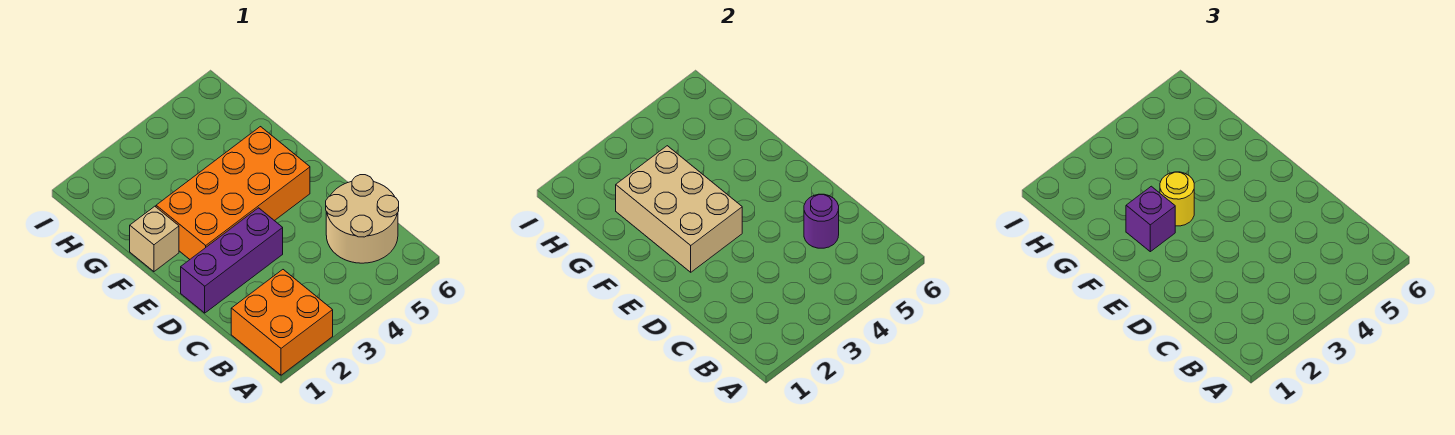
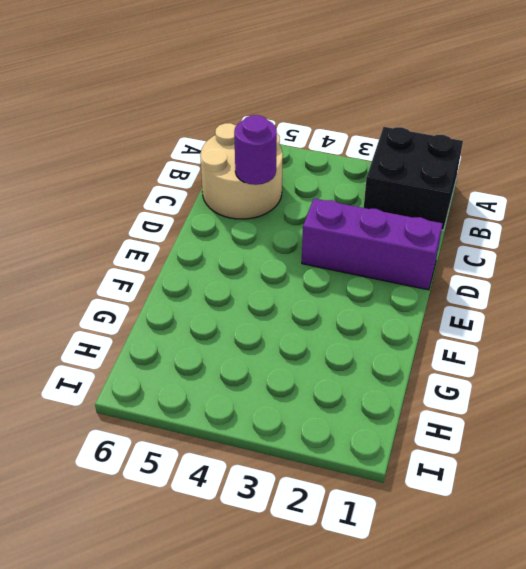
black brick A1:B2 level 1 -> orange brick A1:B2 level 1
none -> orange brick E2:F5 level 1
none -> tan brick F1 level 1

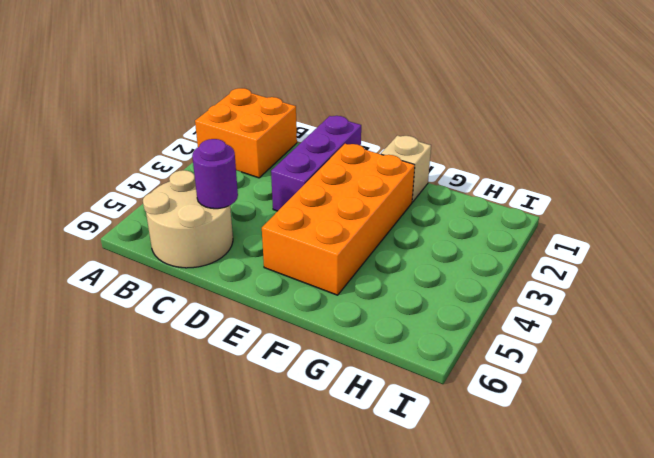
none -> tan brick E2:G3 level 2
none -> purple brick F2 level 3

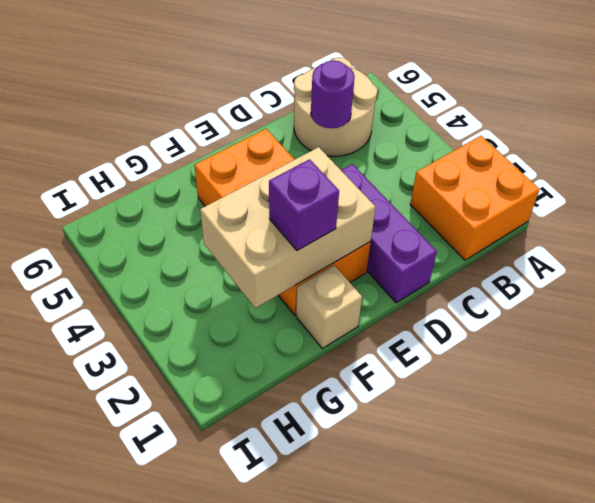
none -> yellow round brick F3 level 3

